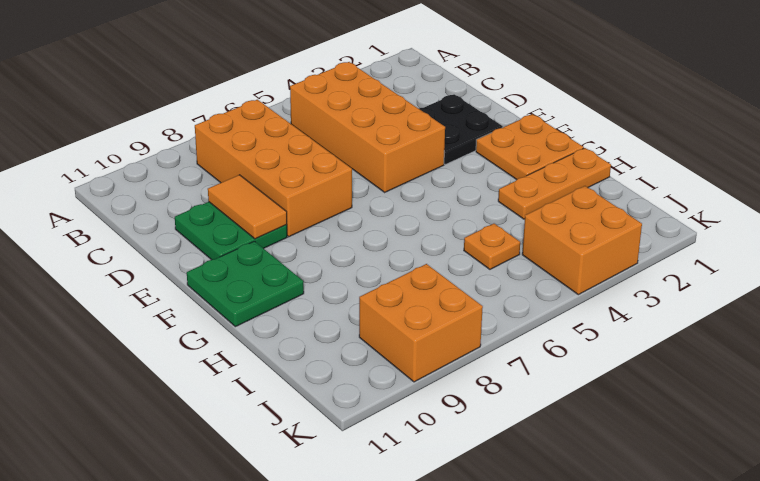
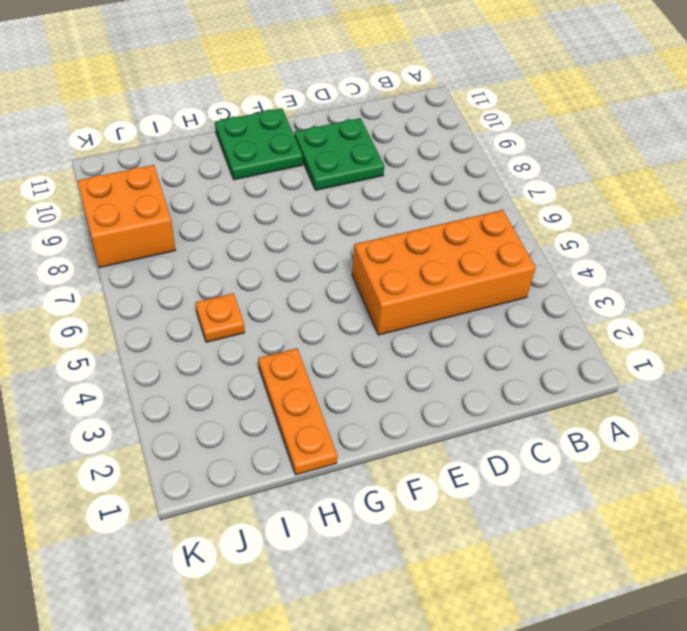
none -> orange brick B7:E8 level 1
none -> black plate D2:E3 level 1

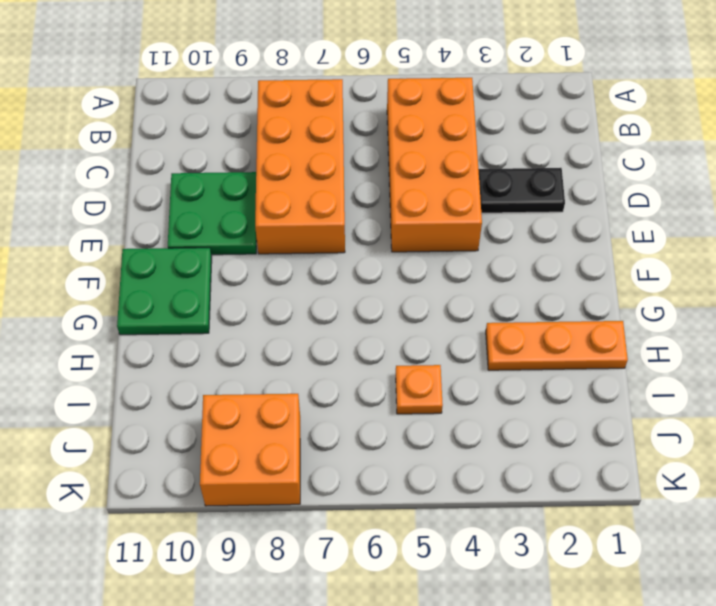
black plate D2:D3 level 1 -> black plate D2:E3 level 1
none -> orange plate F1:G2 level 1
none -> orange brick J3:K4 level 1

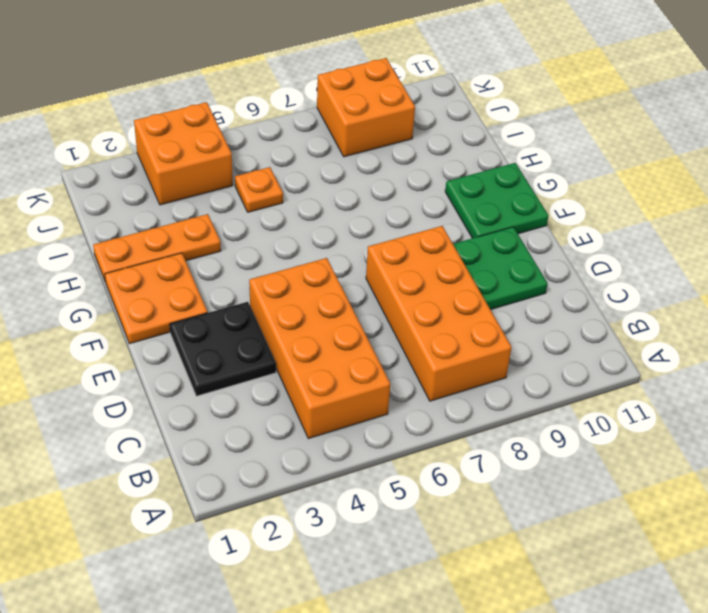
none -> orange tile D9:E9 level 2

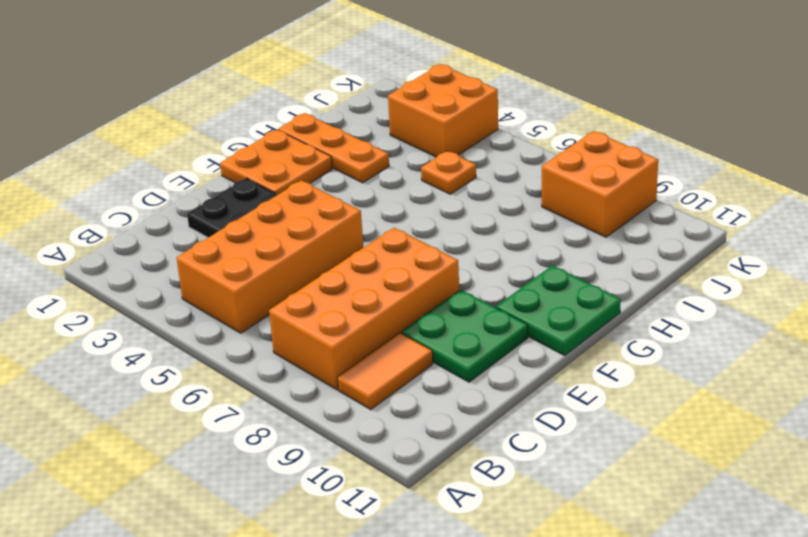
orange tile B9:C9 level 1 -> orange tile D9:E9 level 2

